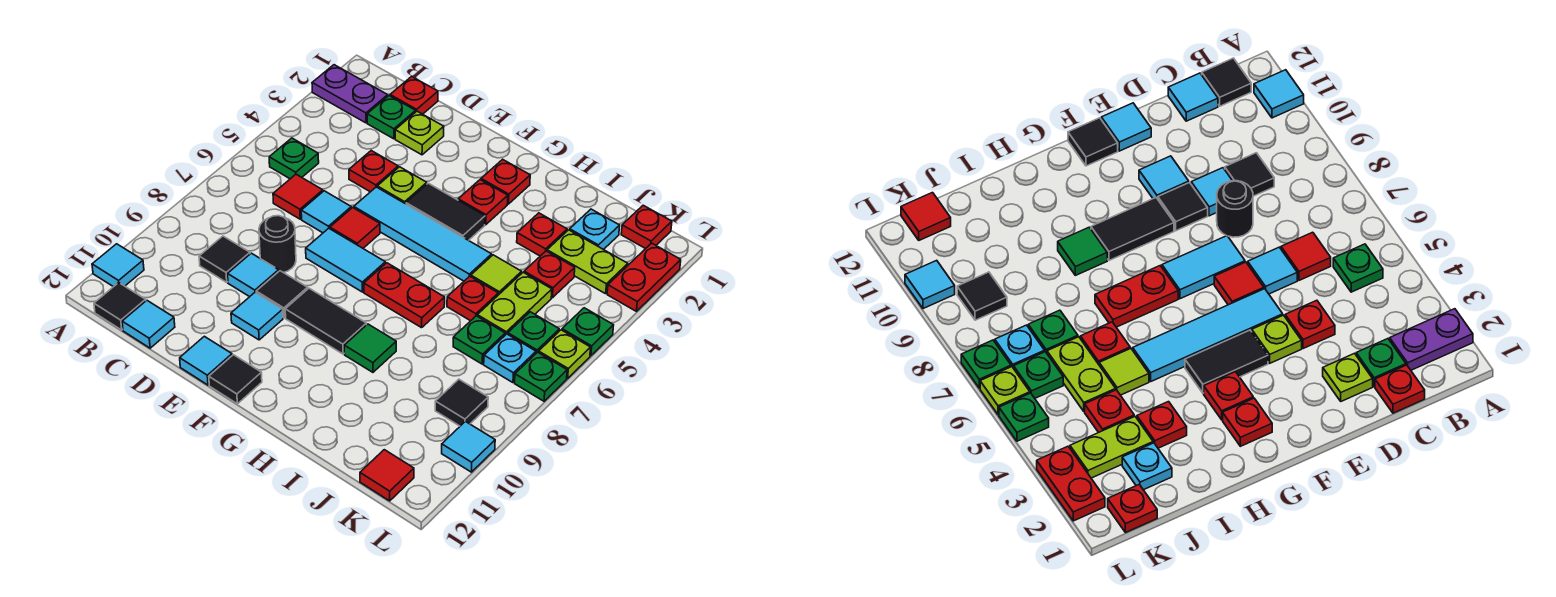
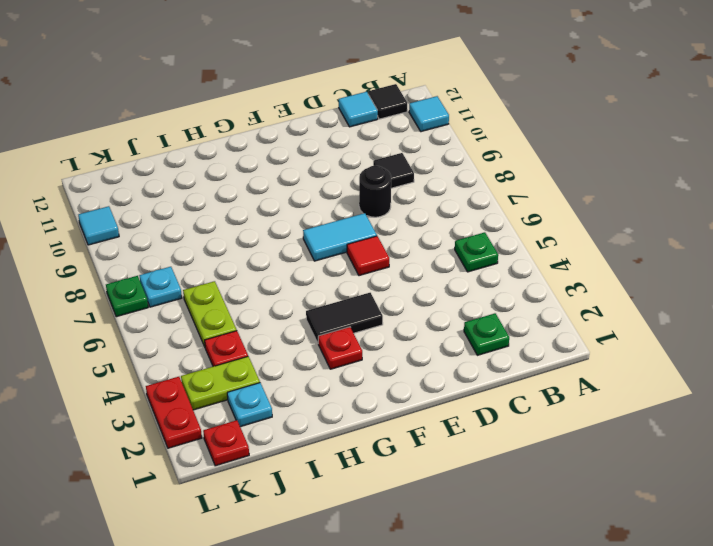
none -> purple plate A2:B2 level 1
none -> red plate C1 level 1
none -> red tile C6 level 1
none -> lime plate D2 level 1

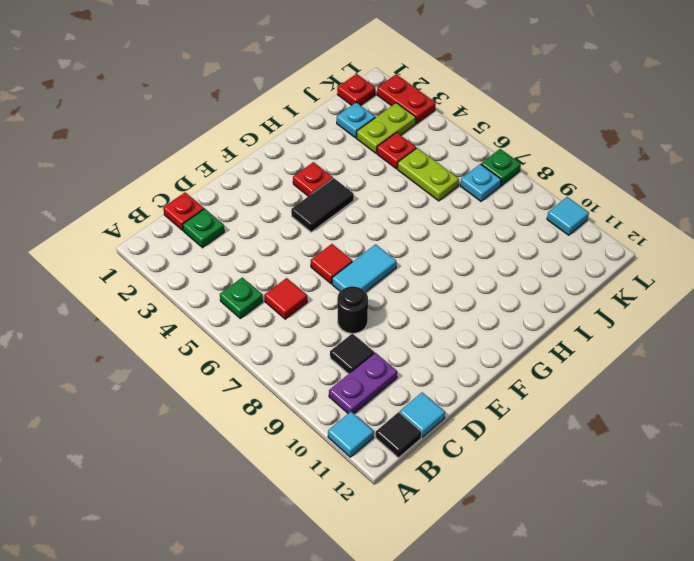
purple plate B10:C10 level 1 -> purple plate A2:B2 level 1
none -> lime plate D2 level 1
none -> red plate D4 level 1
none -> cyan tile D6 level 1
none -> cyan tile D9 level 1

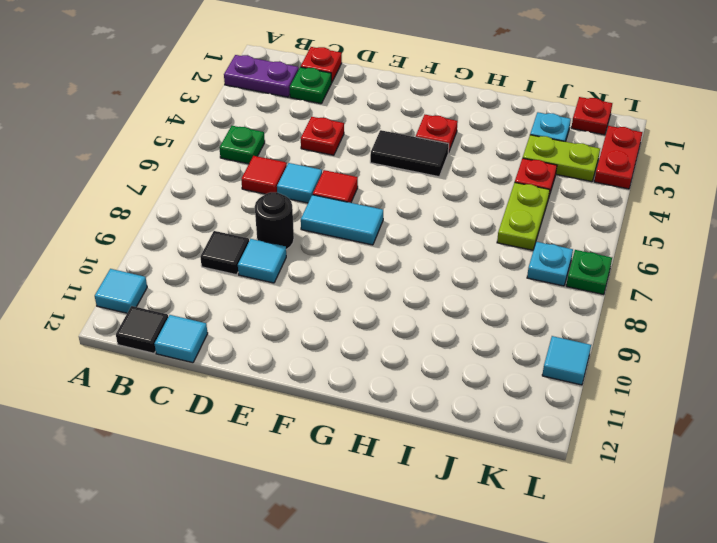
none -> lime plate D2 level 1
none -> lime plate E4 level 1
none -> cyan tile E5:H5 level 1
none -> black tile E9 level 1

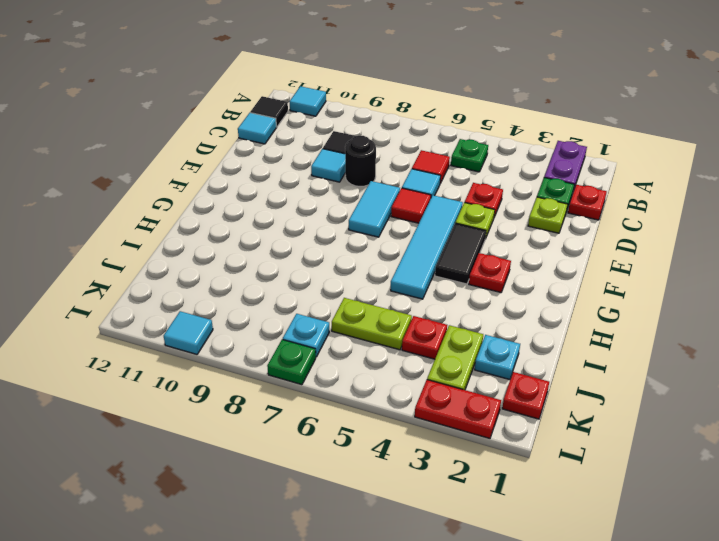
none -> black tile E9 level 1
none -> cyan tile E10 level 1
none -> cyan tile E12 level 1
none -> black tile F9:G9 level 1

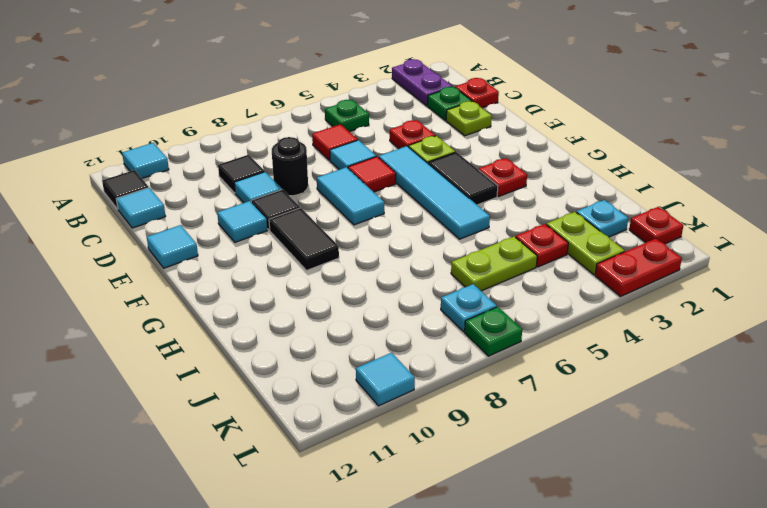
none -> black tile F12 level 1
none -> red plate G2 level 1
none -> red plate G7:H7 level 1
none -> green tile H9 level 1

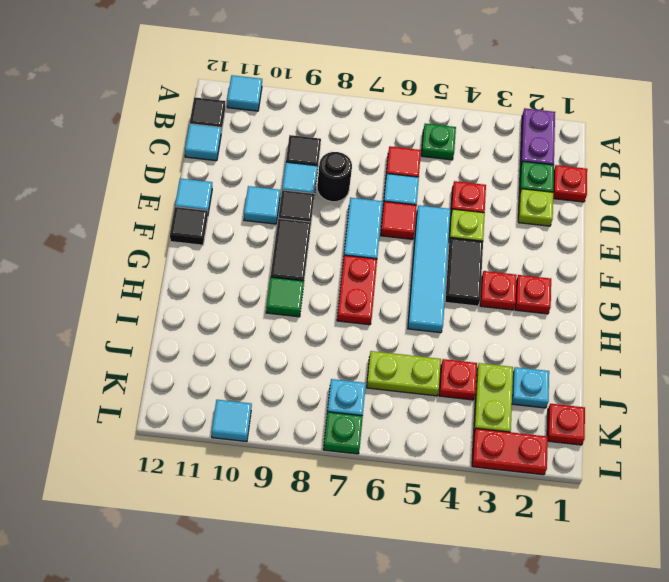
none -> red plate I3 level 1
none -> lime tile I5 level 1
none -> red plate I6 level 1
none -> green plate J7 level 1

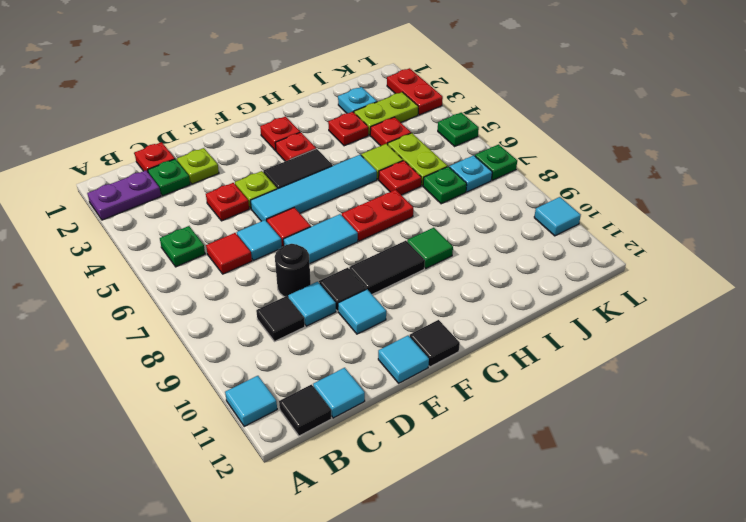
none -> red plate K1 level 1
none -> green plate K6 level 1
none -> black tile K9 level 1
none -> red tile K12 level 1

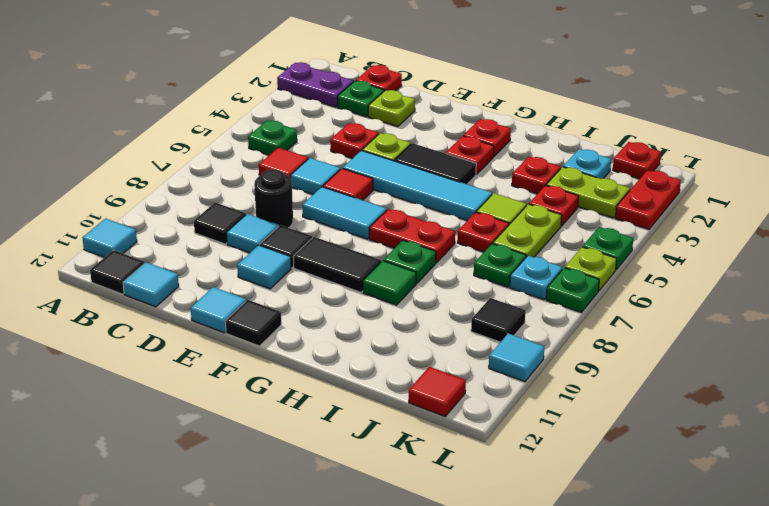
green plate H8 level 1 -> green plate K6 level 1

